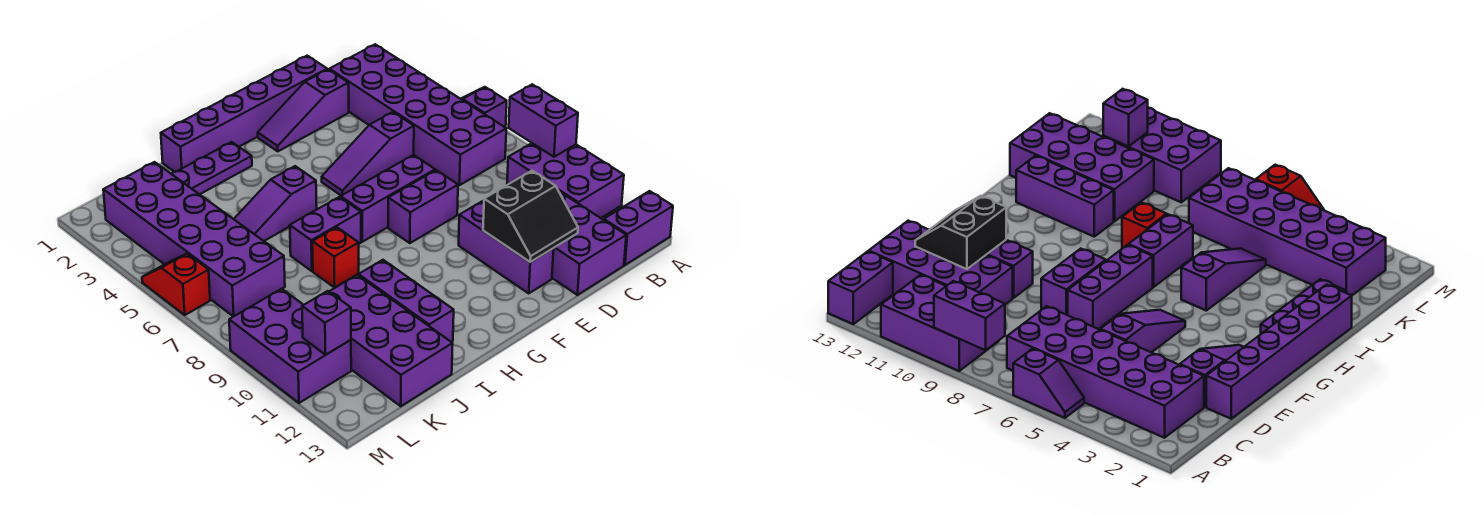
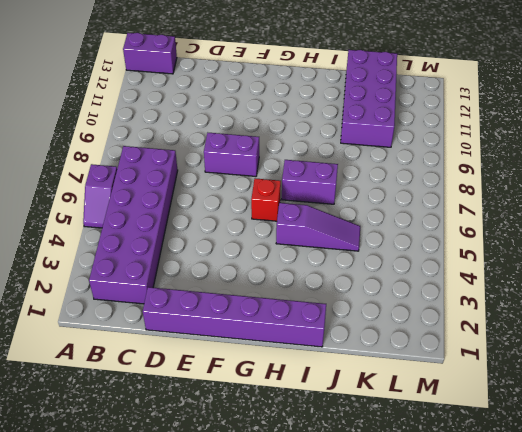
red brick G6 level 1 -> red brick I8 level 1
none -> purple brick A9:B11 level 1
none -> purple brick C10:D13 level 1
none -> purple slope D2:F2 level 1 top D

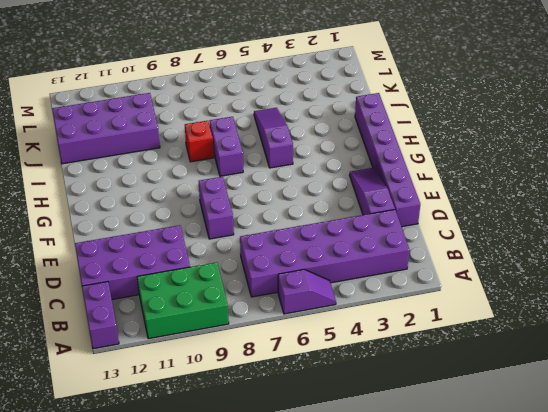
green brick A9:B11 level 1 -> purple brick A9:B11 level 1
none -> purple slope D5:F5 level 1 top D
none -> purple brick E7:G7 level 1
none -> purple brick E10:E12 level 1

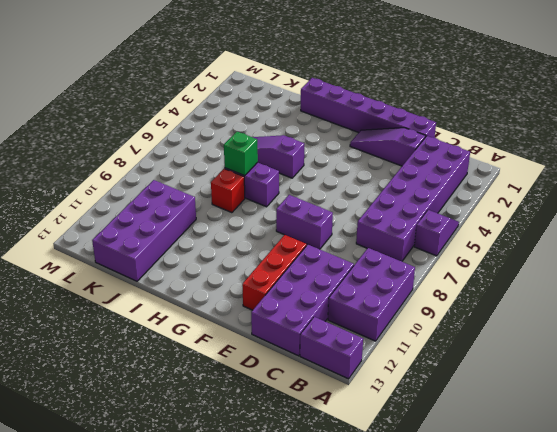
red brick E10:E12 level 1 -> purple brick E10:E12 level 1
green brick I7 level 2 -> none
none -> purple slope D5:F5 level 1 top D
none -> purple brick E7:G7 level 1
none -> purple plate H2:J2 level 1

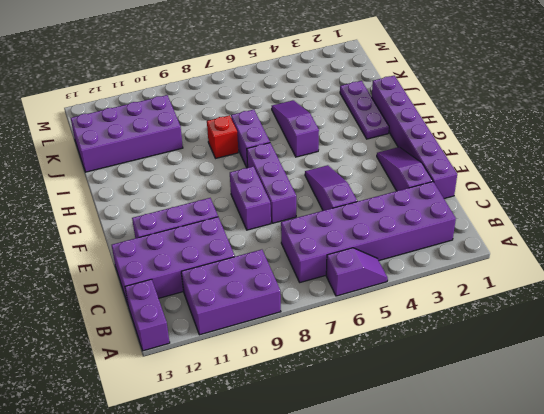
none -> purple brick I10:I12 level 1
none -> purple brick K2:L7 level 1
none -> purple brick L9:M11 level 1

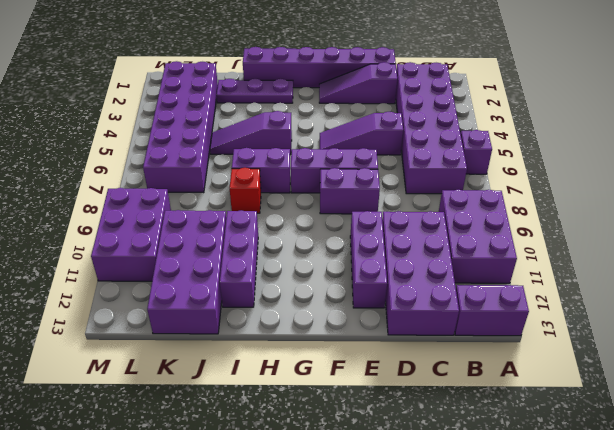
none -> red slope M5:M6 level 1 top 6
none -> purple brick A8:A9 level 2
none -> black slope D11:E12 level 2 top 11

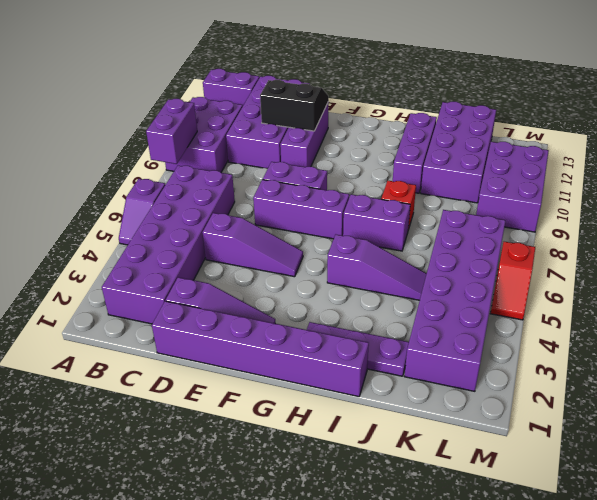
none -> purple brick L11 level 2

